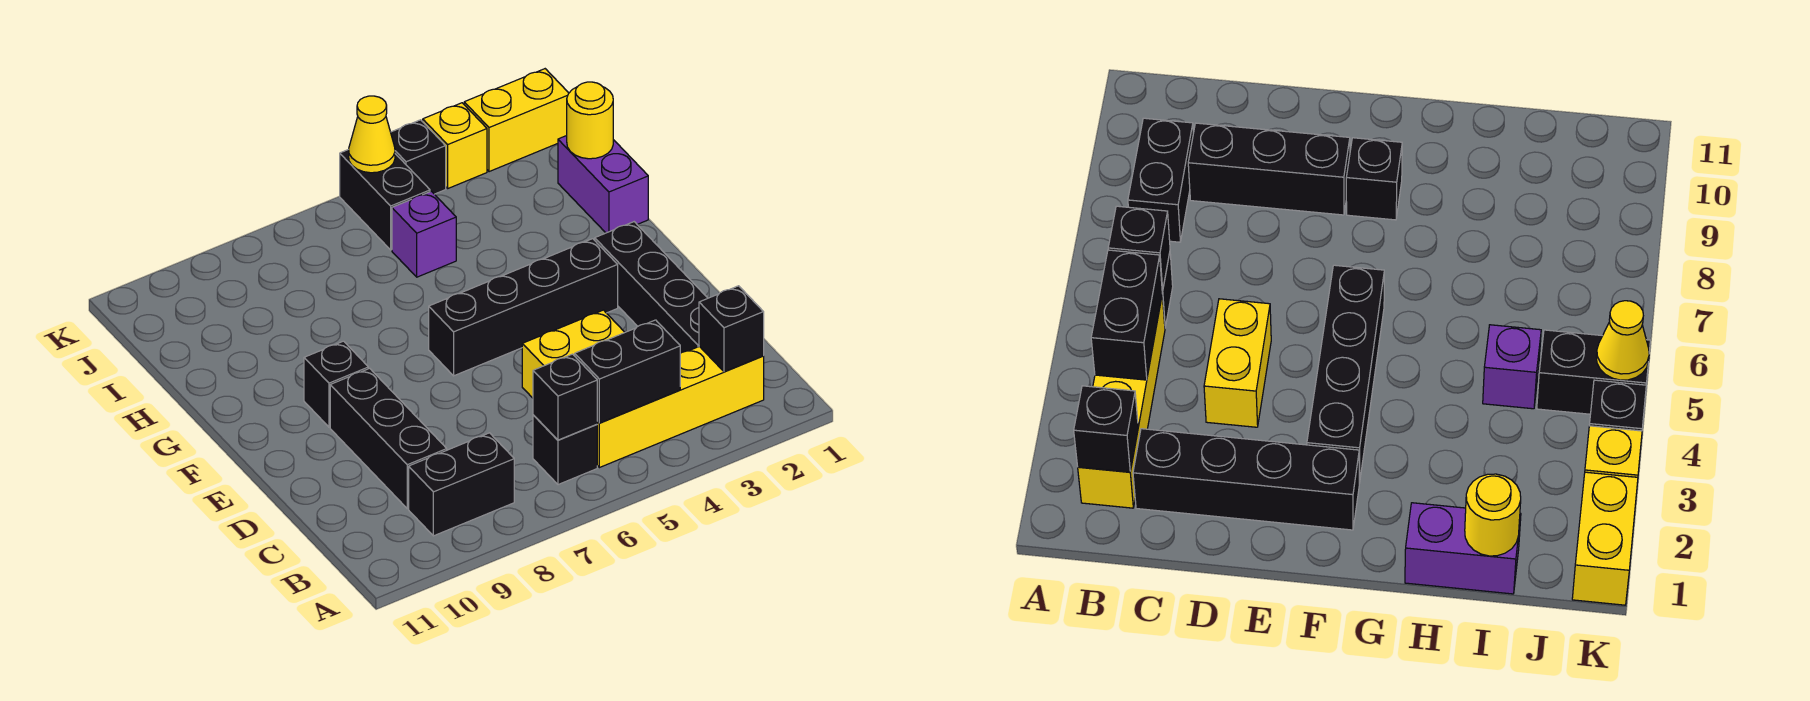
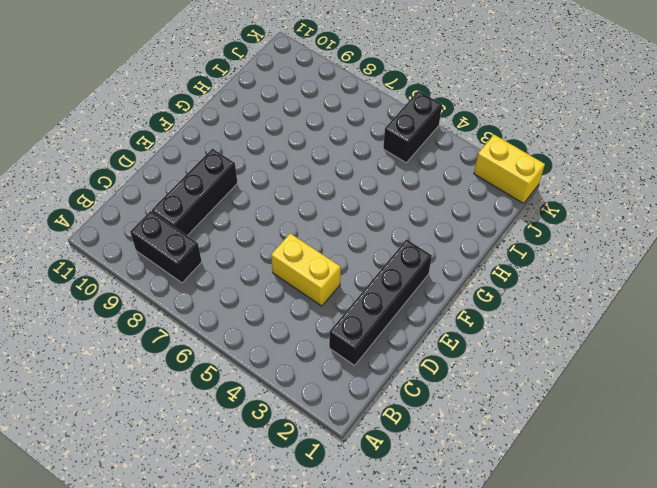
none -> yellow brick B2:B5 level 1
none -> black brick B6 level 1
none -> black brick F3:F6 level 1

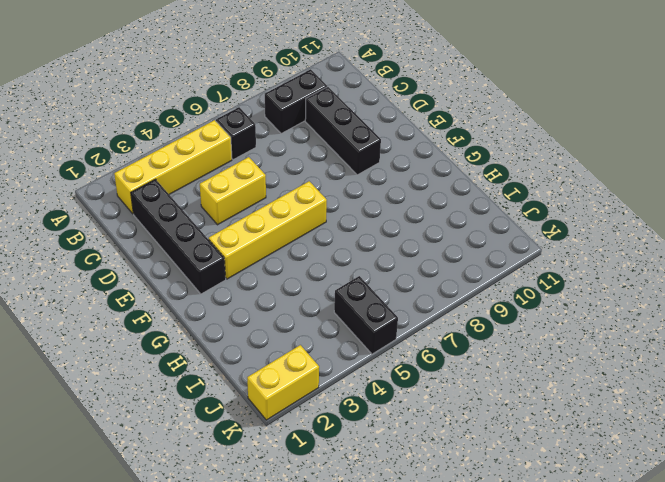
yellow brick F3:F6 level 1 -> black brick F3:F6 level 1
none -> black brick F9 level 1
none -> purple brick H1:I1 level 1
none -> purple brick I5 level 1

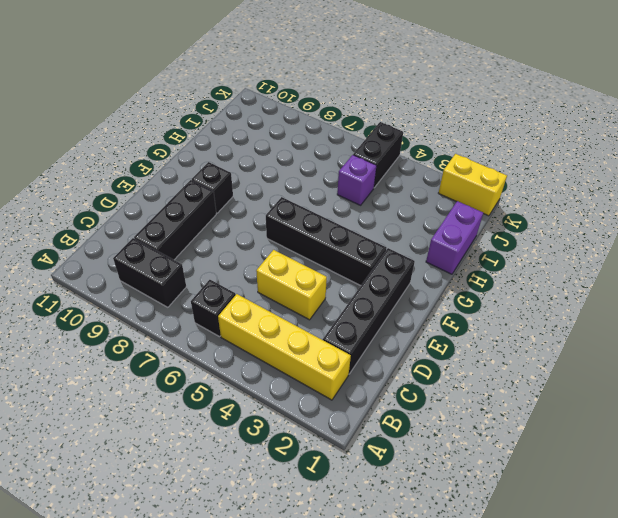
none -> yellow brick K3 level 1
none -> black brick K4 level 1
none -> black brick B2 level 2

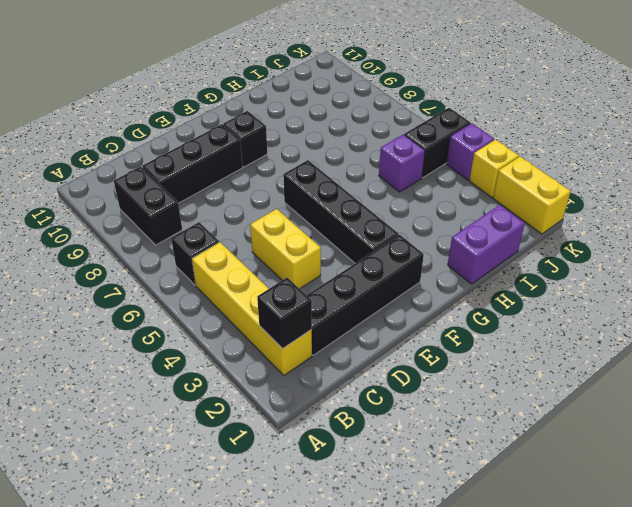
purple brick K4 level 1 -> black brick K4 level 1
none -> black brick B4:B5 level 2
none -> black brick B6 level 2
none -> yellow round brick I1 level 2

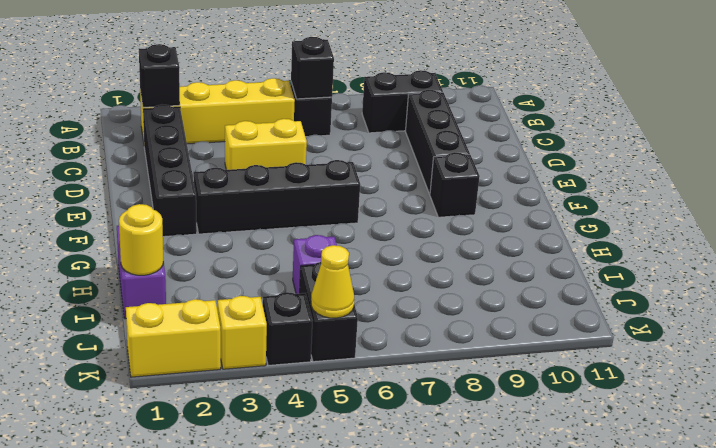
none -> black brick B4:B5 level 2

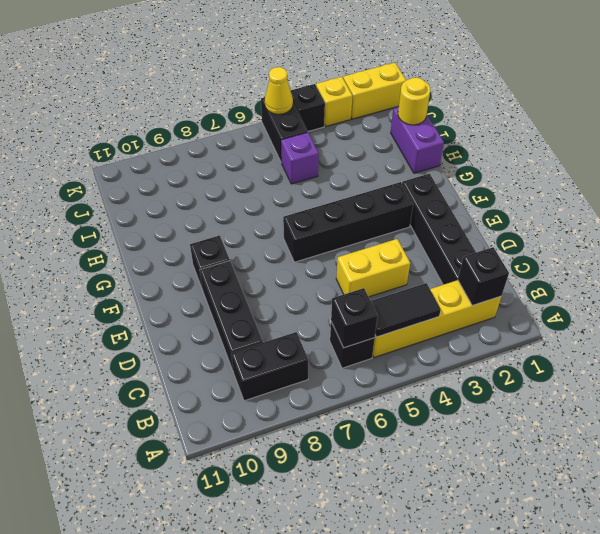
black tile B4:B5 level 2 -> black brick B4:B5 level 2

